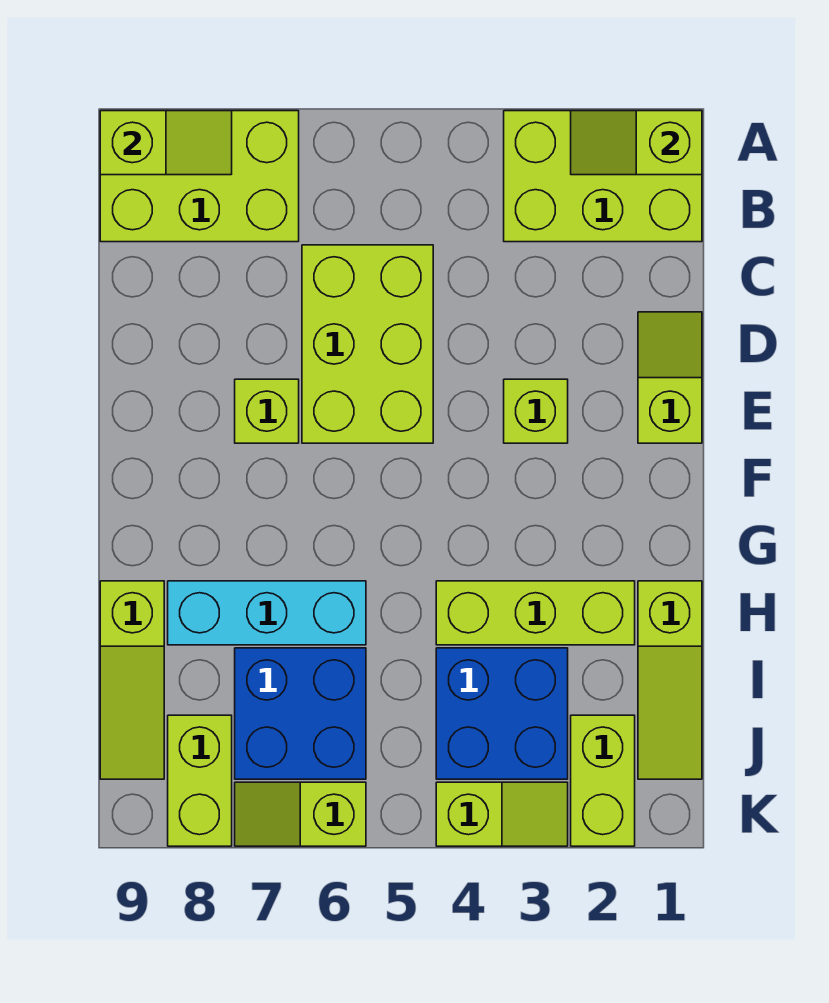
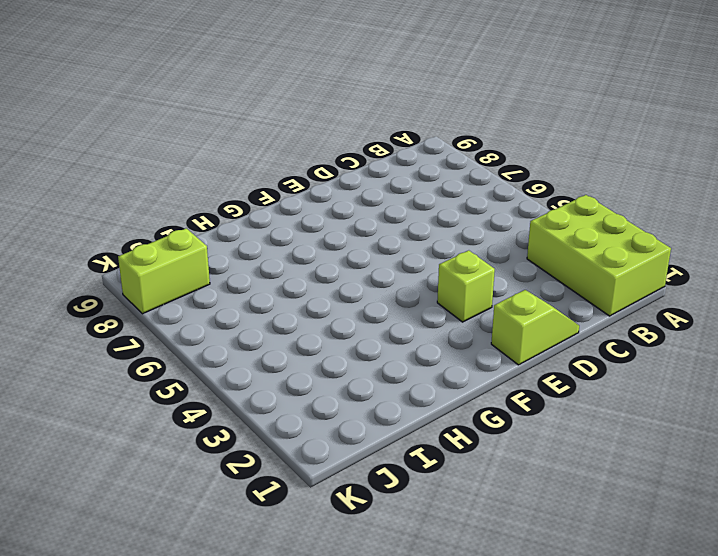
none -> lime brick A7:B9 level 1
none -> lime brick C5:E6 level 1
none -> lime brick E7 level 1

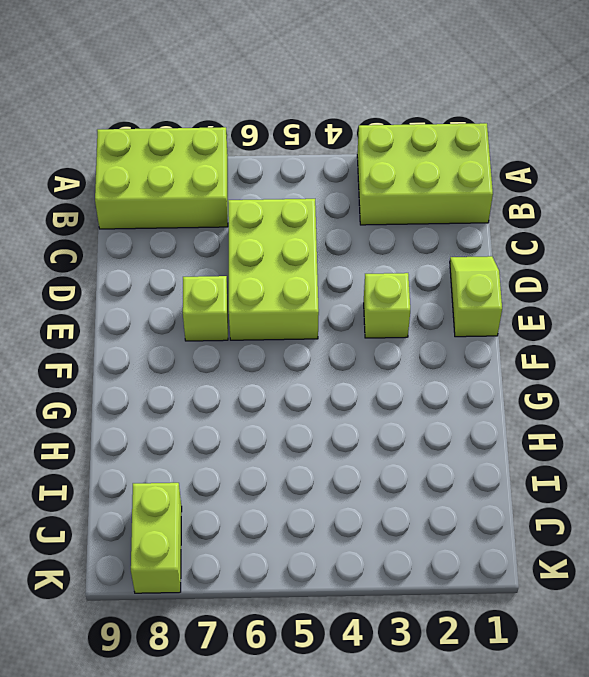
none -> lime slope H1:J1 level 1 top H
none -> lime brick H2:H4 level 1
none -> cyan brick H6:H8 level 1

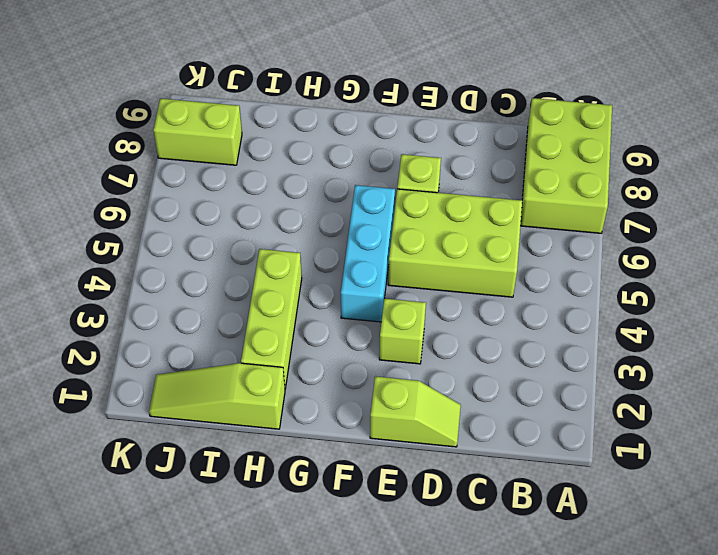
cyan brick F4:F6 level 1 -> cyan brick H6:H8 level 1
none -> lime brick A1:B3 level 1
none -> lime slope H9:J9 level 1 top H
none -> blue brick I3:J4 level 1

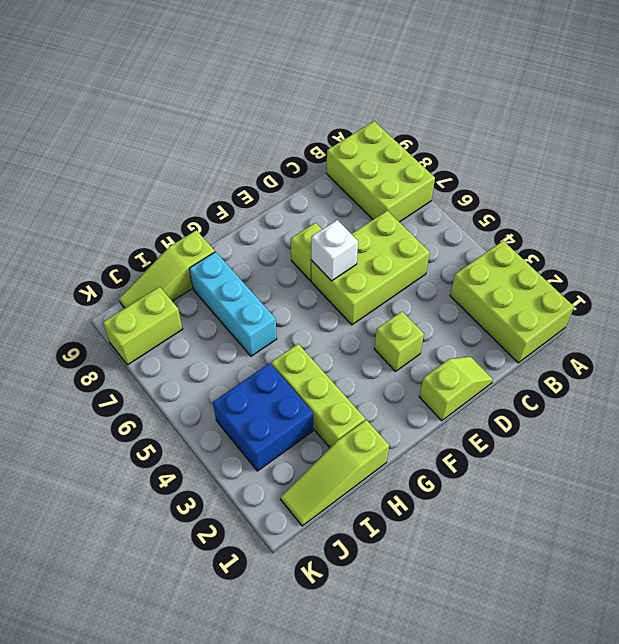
white brick E6 level 2 -> none
none -> blue brick I6:J7 level 1
none -> lime brick J2:K2 level 1
none -> lime slope K3:K4 level 1 top 4

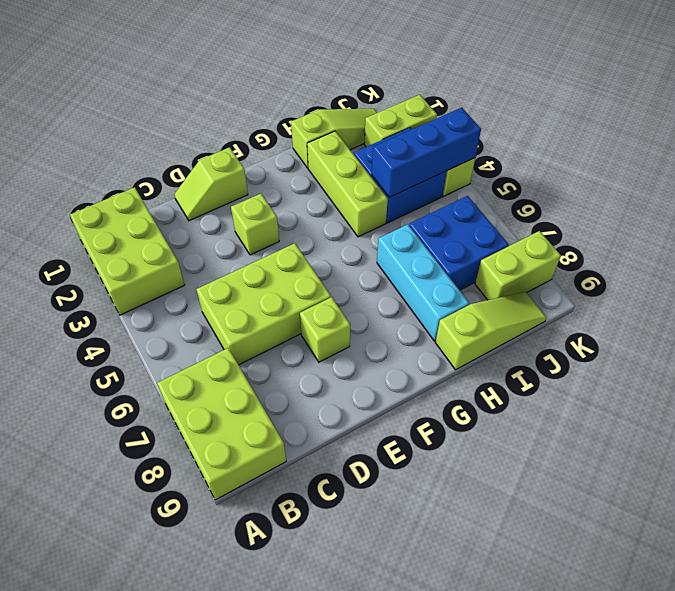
blue brick I4:K4 level 2 -> none
none -> lime slope K6:K7 level 1 top 6
none -> lime slope A1:A2 level 2 top 1
none -> lime slope A8:A9 level 2 top 9

